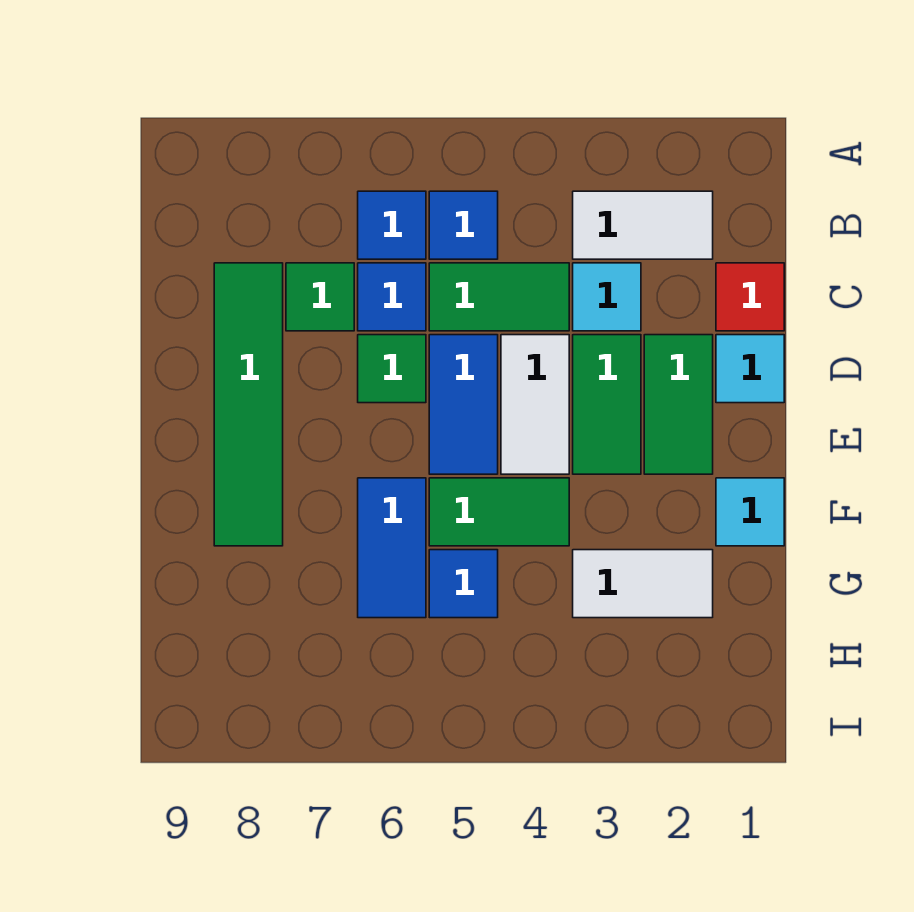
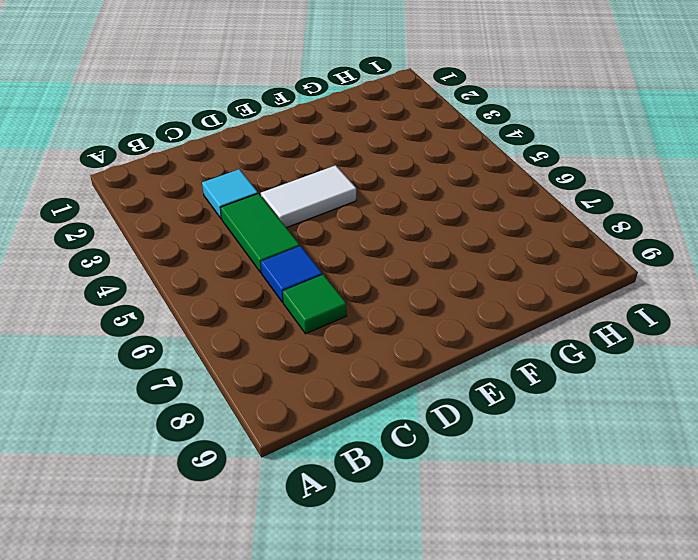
none -> white tile B2:B3 level 1
none -> blue tile B5 level 1
none -> blue tile B6 level 1

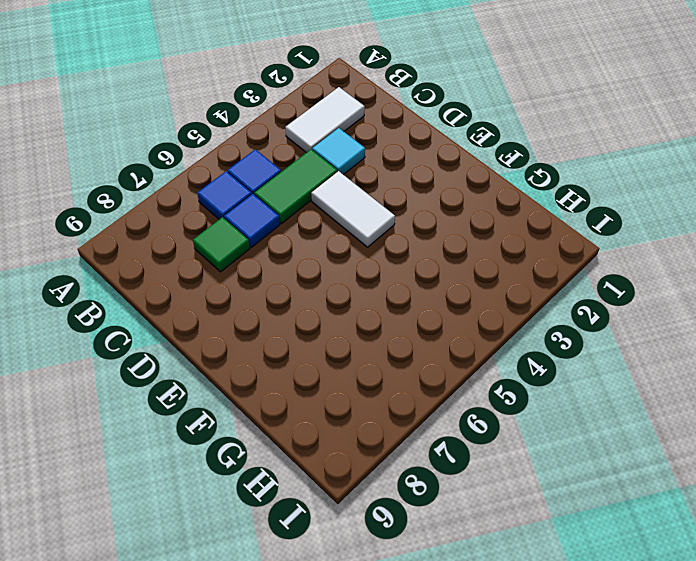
none -> red tile C1 level 1
none -> green tile C8:F8 level 1
none -> cyan tile D1 level 1

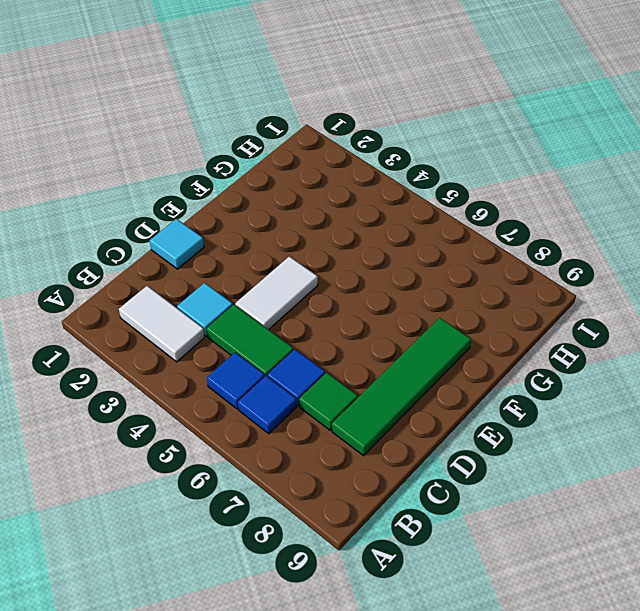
none -> red tile C1 level 1
none -> green tile D2:E2 level 1
none -> green tile D3:E3 level 1

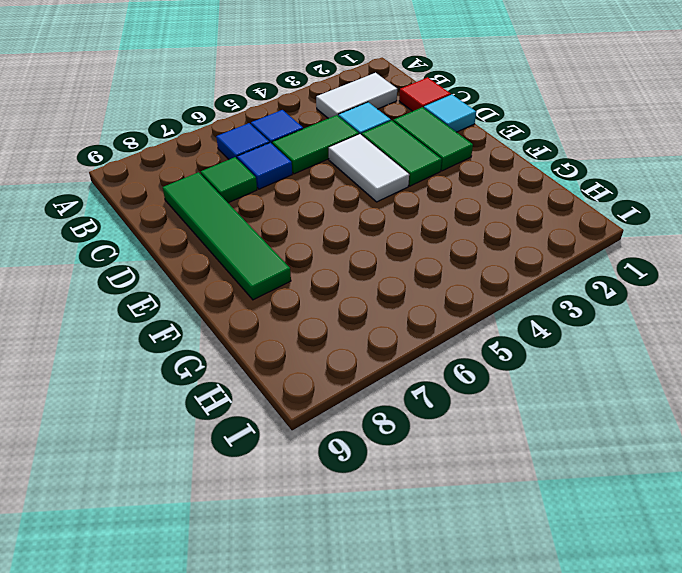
none -> blue tile D5:E5 level 1
none -> green tile D6 level 1
none -> cyan tile F1 level 1

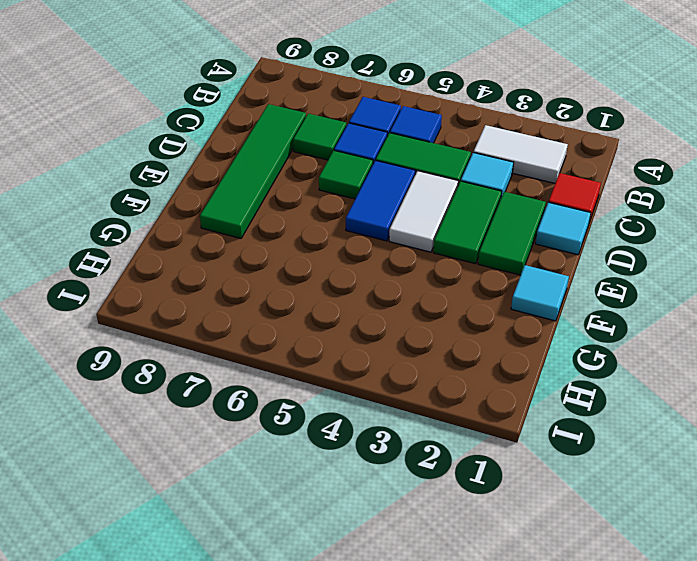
none -> green tile F4:F5 level 1
none -> blue tile F6:G6 level 1
none -> white tile G2:G3 level 1

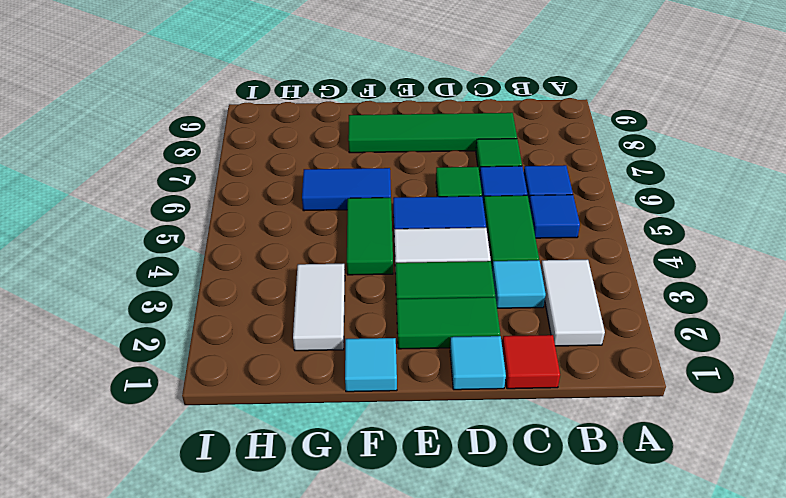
none -> blue tile G5 level 1

